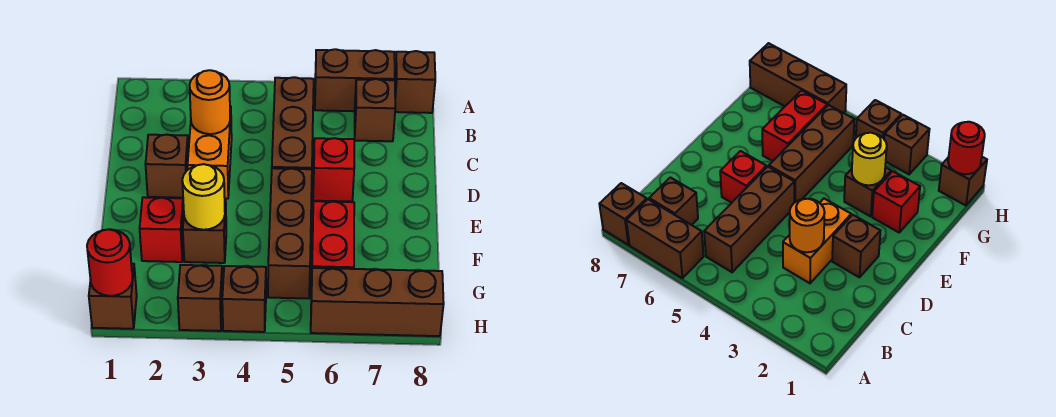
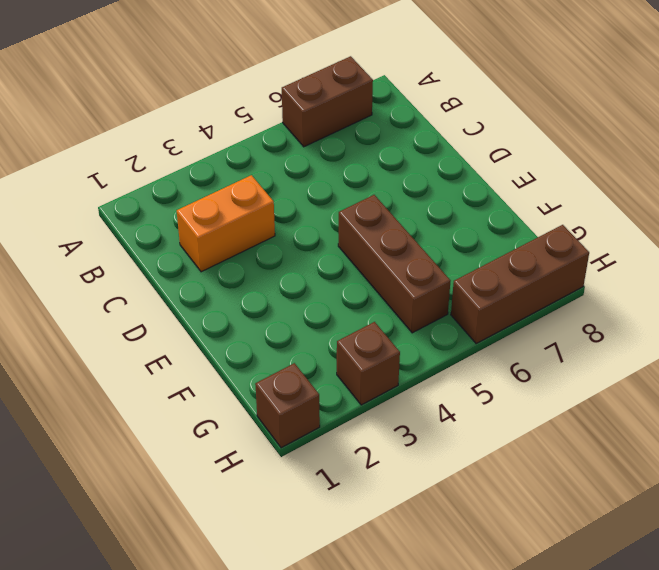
orange brick C2:C3 level 1 -> orange brick C3:D3 level 1
none -> brown brick A8 level 1
none -> brown brick B5:D5 level 1
none -> brown brick B7 level 1

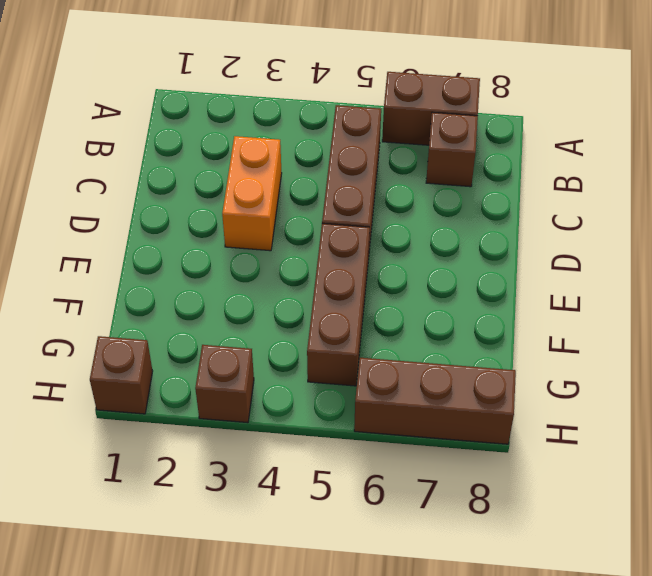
none -> brown brick A8 level 1
none -> brown brick D2 level 1
none -> red brick D6 level 1

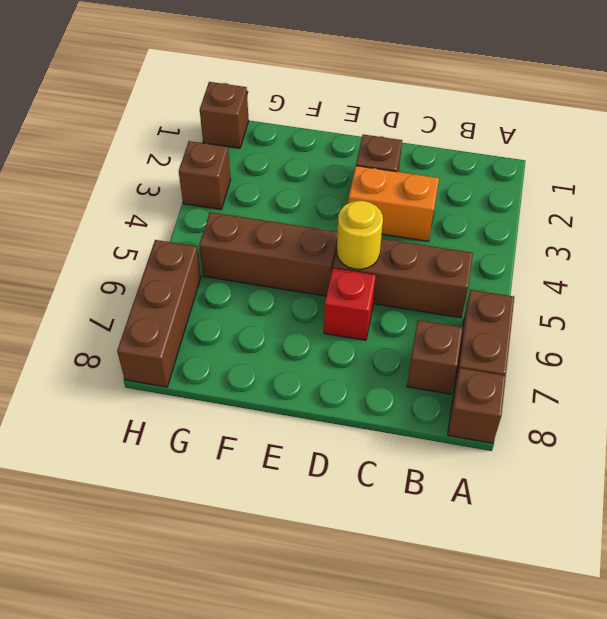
yellow round brick D5 level 2 -> yellow round brick F3 level 2
none -> red brick F2 level 1
none -> brown brick F3 level 1
none -> red brick F6:G6 level 1

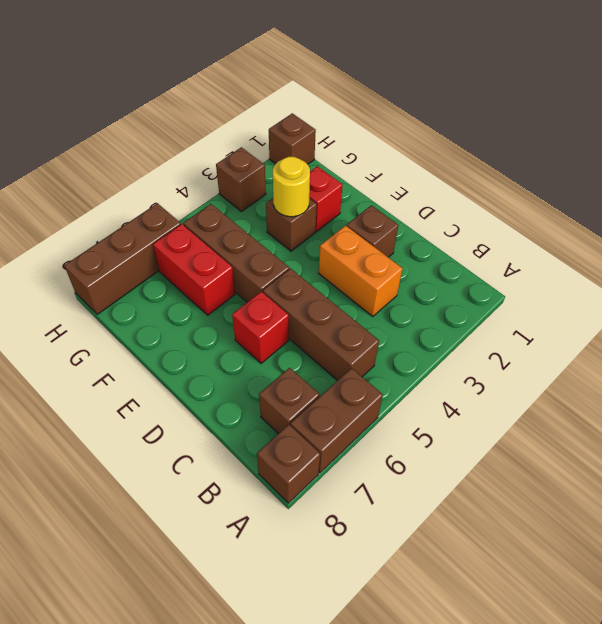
none -> brown brick H4 level 1
none -> orange round brick C3 level 2
none -> red round brick H1 level 2

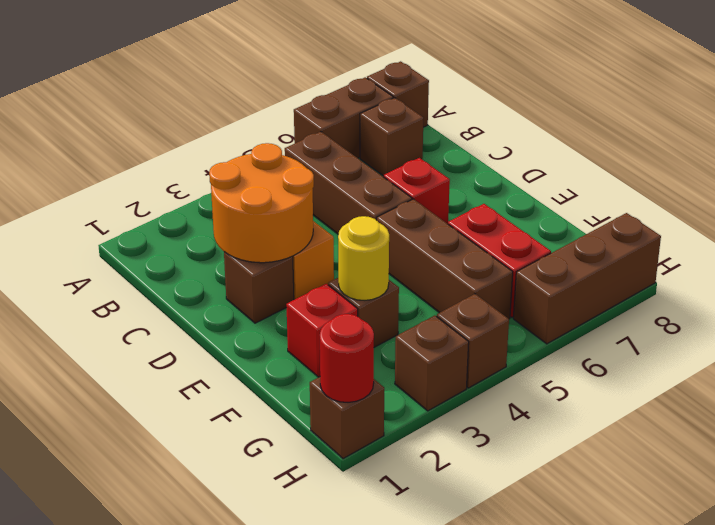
orange round brick C2:D3 level 2 -> orange round brick C3 level 2

